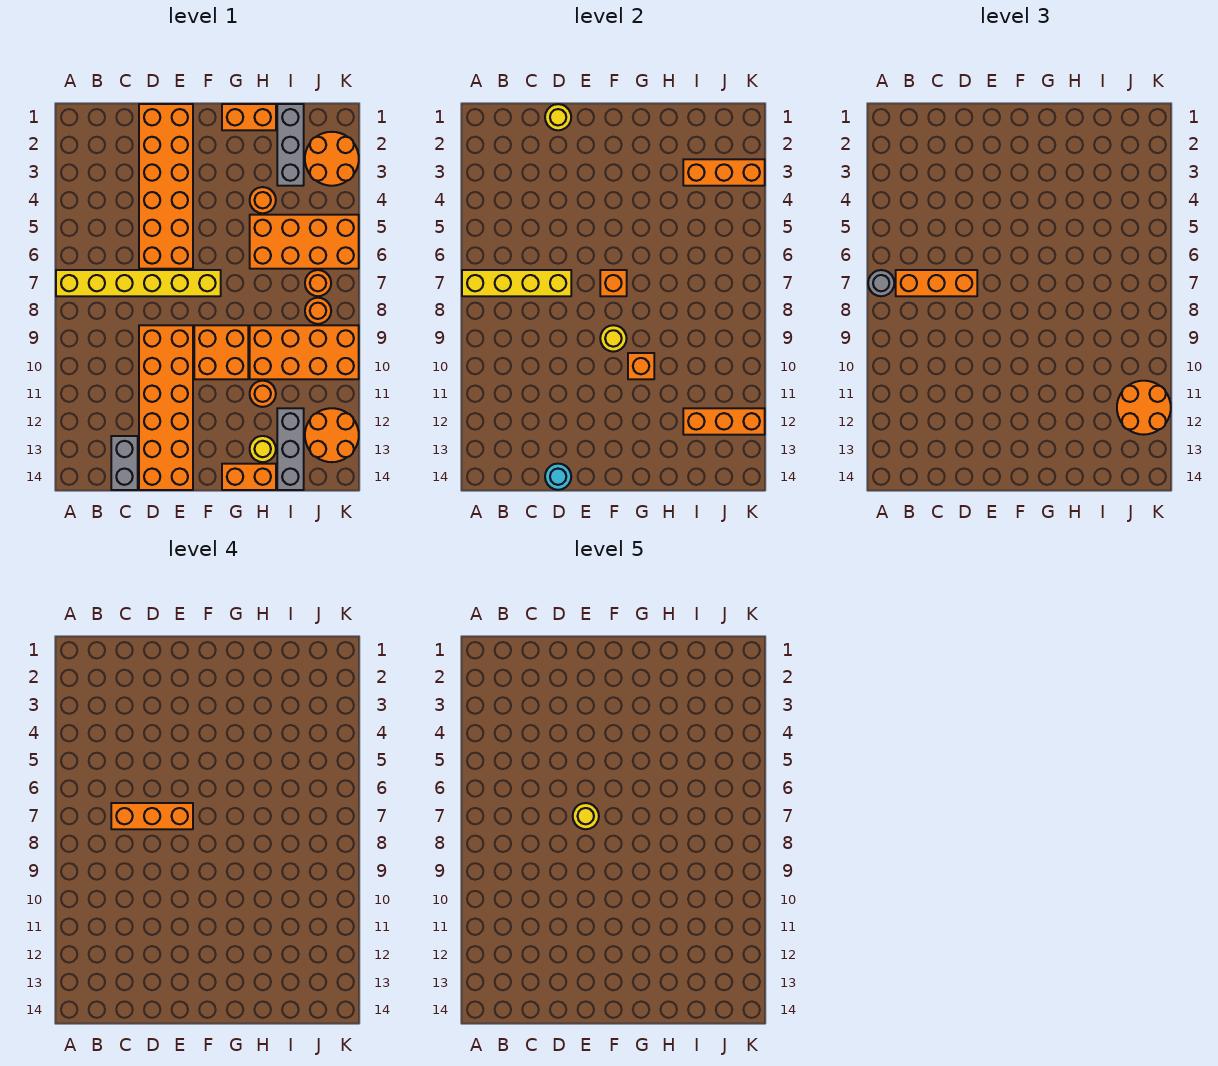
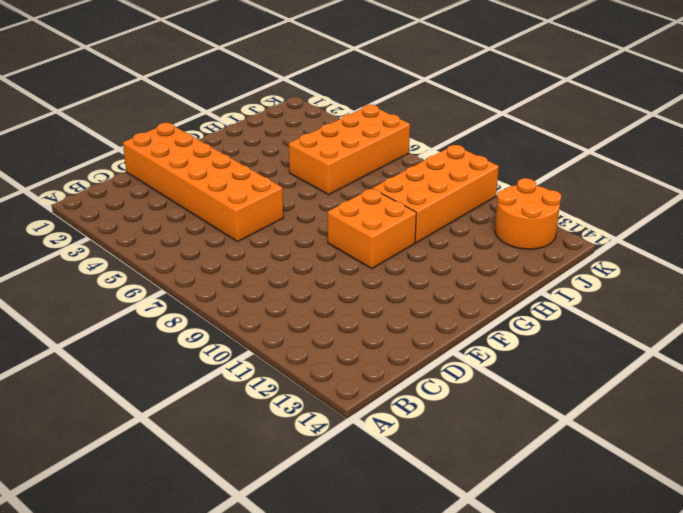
none -> yellow brick A7:F7 level 1
none -> grey brick C13:C14 level 1
none -> orange brick D9:E14 level 1
none -> orange brick G1:H1 level 1

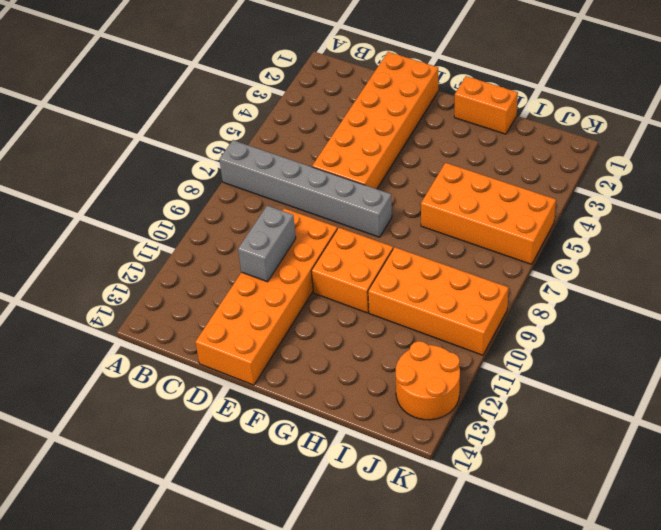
grey brick A7:F7 level 1 -> yellow brick A7:F7 level 1
grey brick D10:D11 level 2 -> grey brick C13:C14 level 1
none -> orange brick G14:H14 level 1
none -> orange round brick H4 level 1
none -> orange round brick H11 level 1
none -> yellow round brick H13 level 1

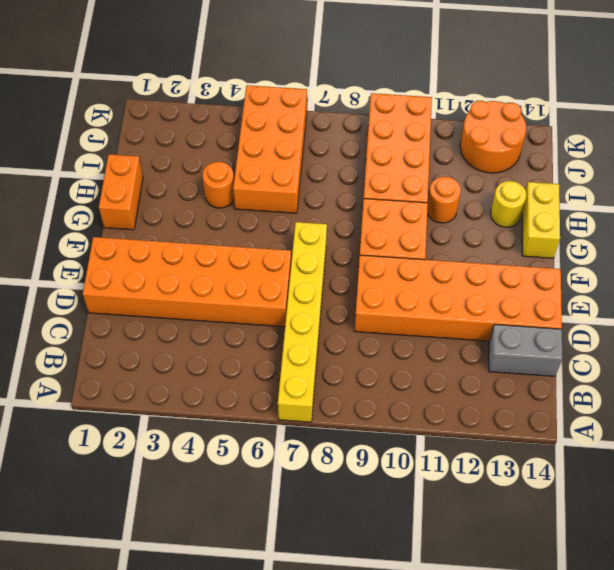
yellow brick G14:H14 level 1 -> orange brick G14:H14 level 1
none -> grey brick I1:I3 level 1
none -> grey brick I12:I14 level 1
none -> orange round brick J2:K3 level 1
none -> orange round brick J7 level 1

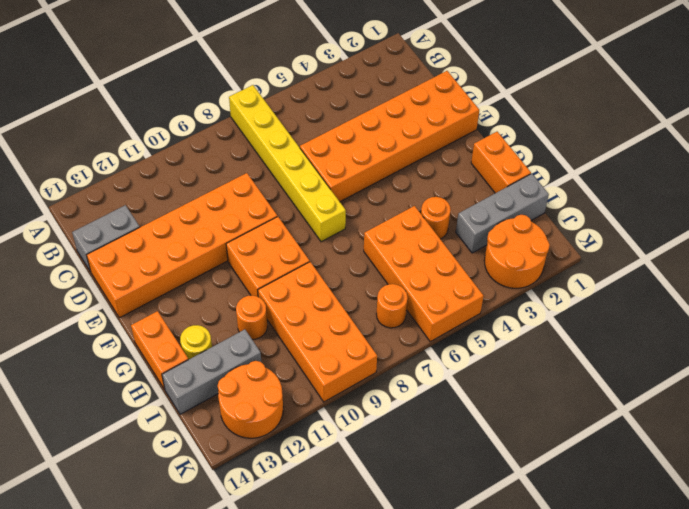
none -> orange round brick J8 level 1
none -> yellow brick A7:D7 level 2
none -> yellow round brick D1 level 2
none -> cyan round brick D14 level 2

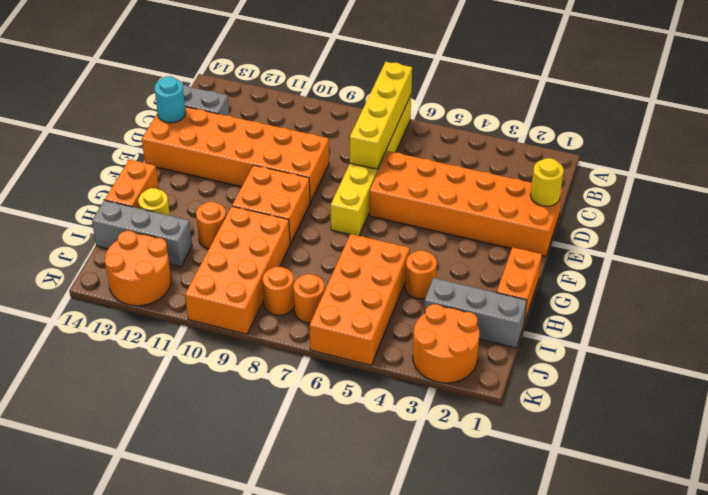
none -> orange brick F7 level 2
none -> yellow round brick F9 level 2
none -> orange brick G10 level 2
none -> orange brick I3:K3 level 2

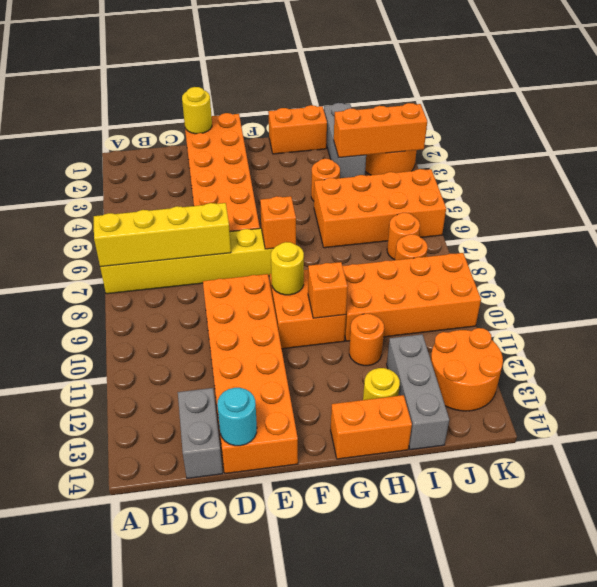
none -> orange brick I12:K12 level 2
none -> grey round brick A7 level 3
none -> orange brick B7:D7 level 3
none -> orange round brick J11:K12 level 3

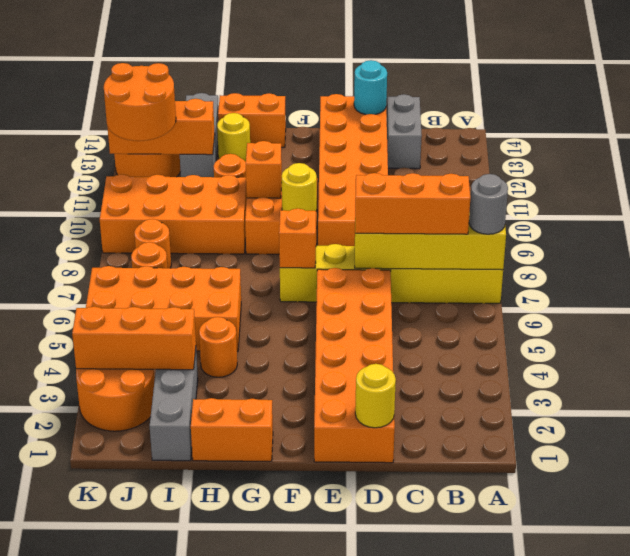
none -> orange brick C7:E7 level 4
none -> yellow round brick E7 level 5

